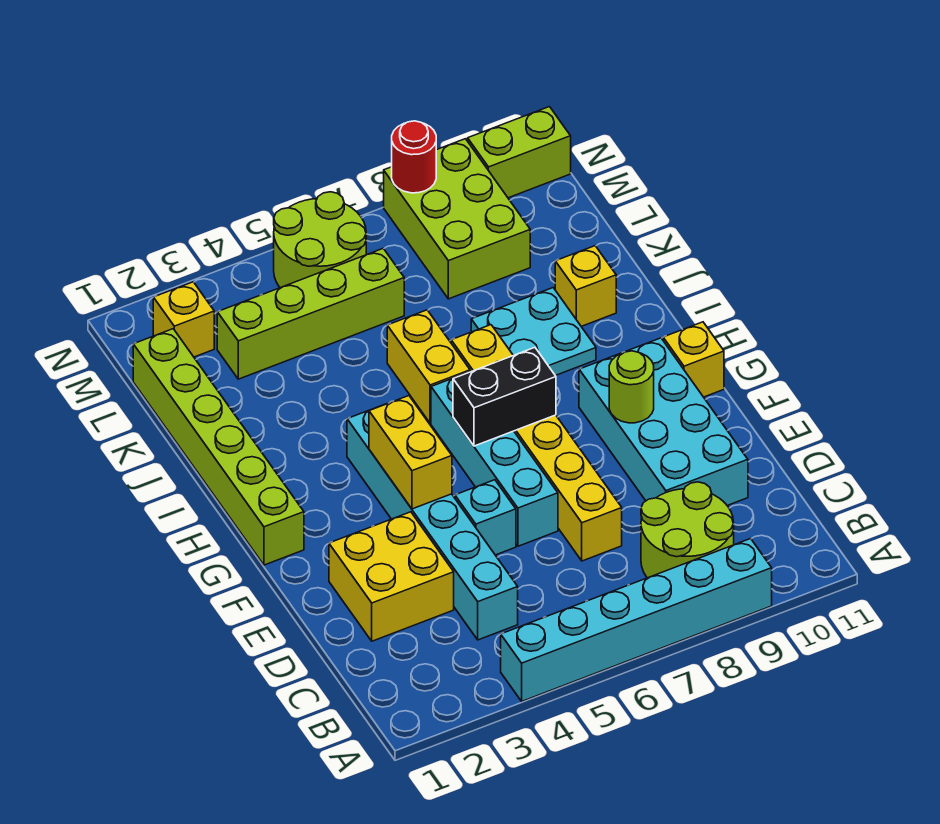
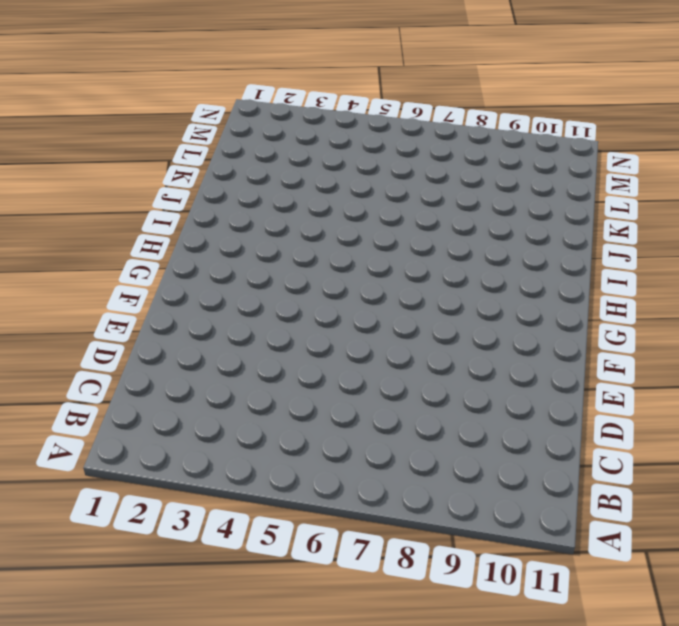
none -> cyan brick A4:A9 level 1
none -> lime round brick B8:C9 level 1
none -> cyan brick C4:H4 level 1

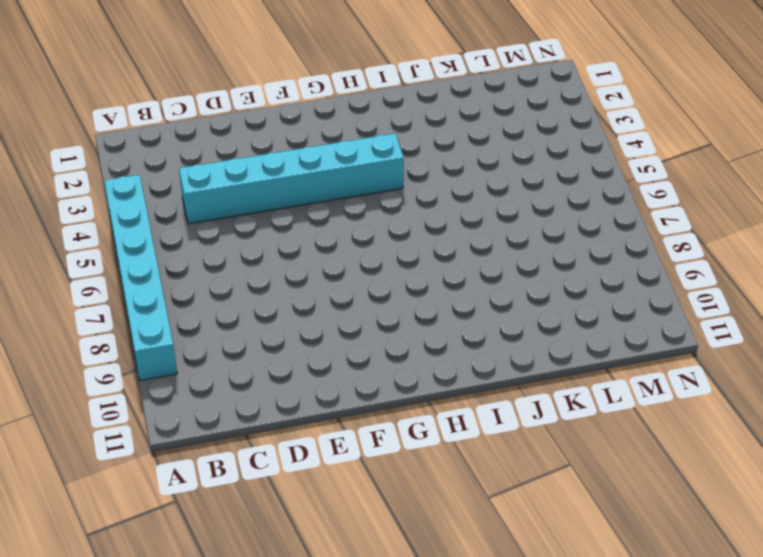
none -> lime round brick B8:C9 level 1
none -> yellow brick D2:E3 level 1
none -> yellow brick D7:I7 level 1

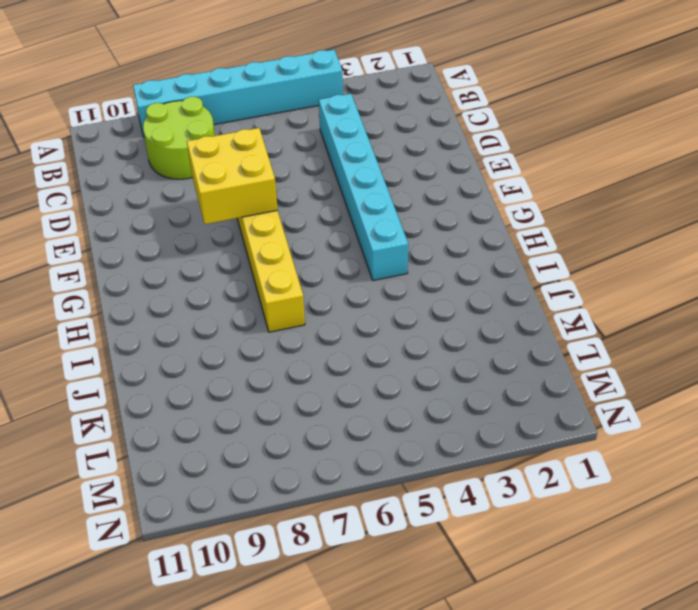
yellow brick E7:F8 level 2 -> yellow brick D2:E3 level 1
none -> cyan brick D9:G10 level 1
none -> cyan brick E5 level 1
none -> cyan brick E6:H6 level 1

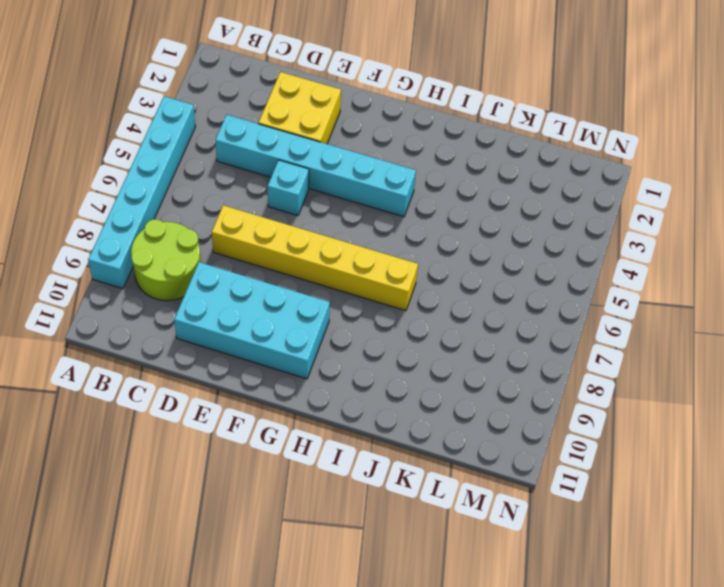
none -> cyan brick E6:H6 level 1
none -> lime brick G1:L1 level 1
none -> yellow brick G11 level 1

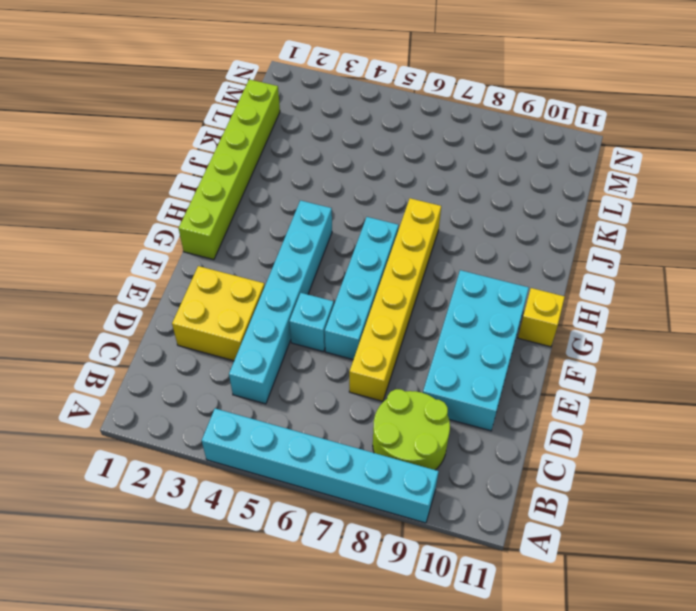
none -> yellow brick I6:J6 level 1
none -> cyan plate I8:J9 level 1
none -> yellow brick J10 level 1

